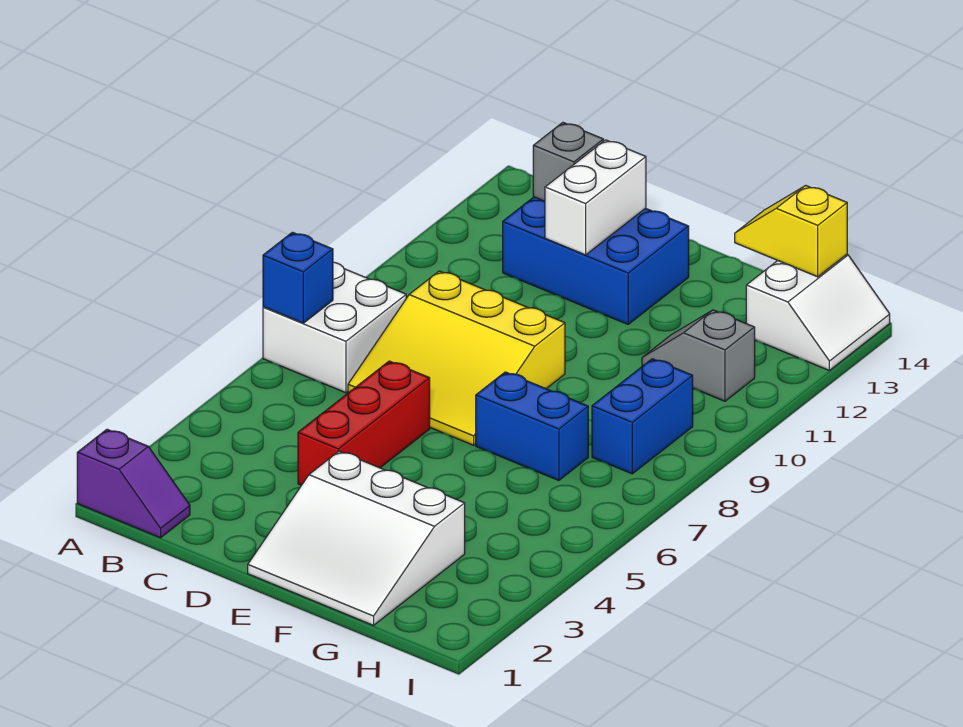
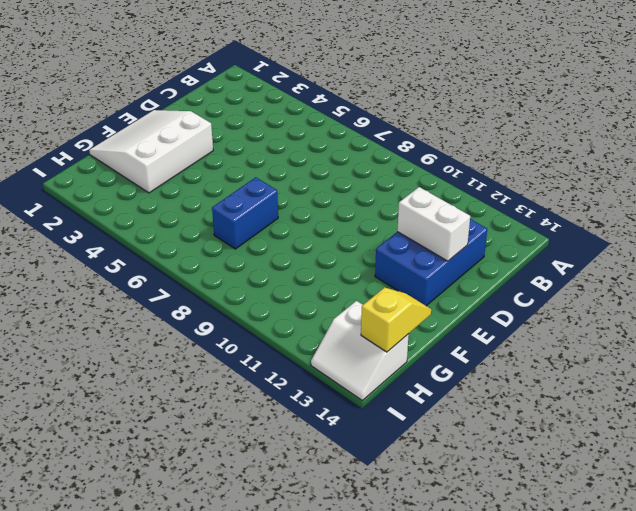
none -> purple slope A1:B1 level 1 top A
none -> white brick A7:B8 level 1
none -> yellow slope C7:E9 level 1 top 9

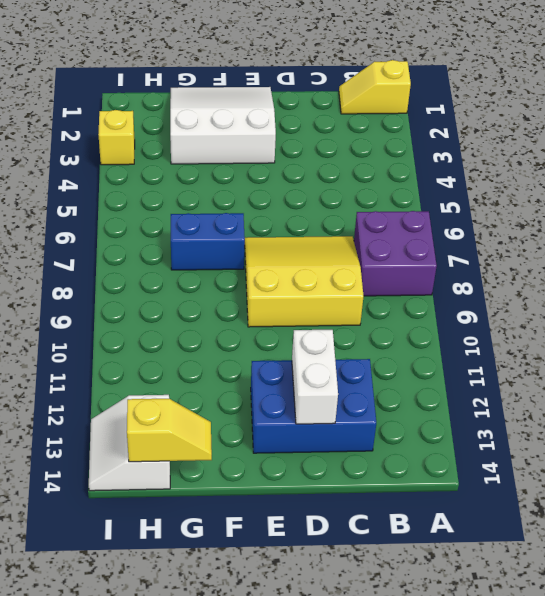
yellow slope A1:B1 level 1 top A -> purple slope A1:B1 level 1 top A
purple brick A7:B8 level 1 -> white brick A7:B8 level 1
yellow brick I3 level 1 -> none
none -> red brick D4:D6 level 1
none -> grey slope G11:H11 level 1 top H
none -> blue brick H8:H9 level 1

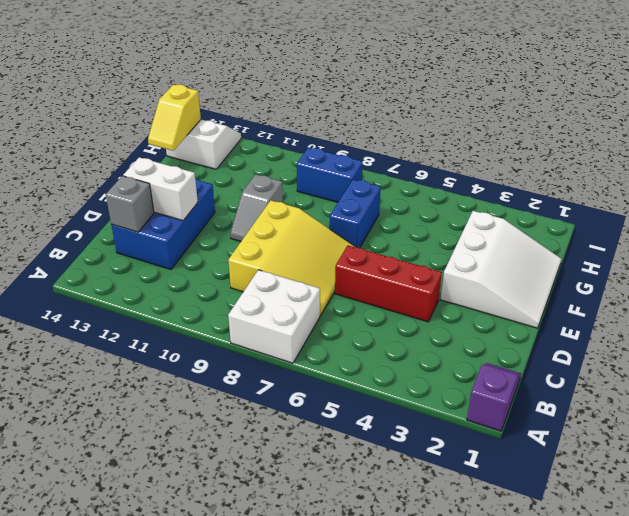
grey slope E10:F10 level 1 top F -> grey slope G11:H11 level 1 top H
none -> blue brick A7 level 2

